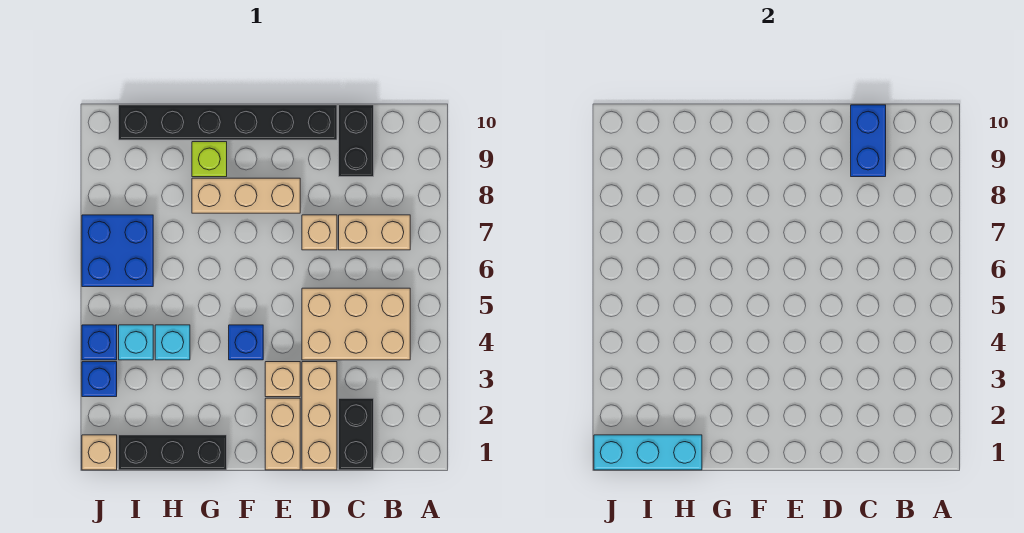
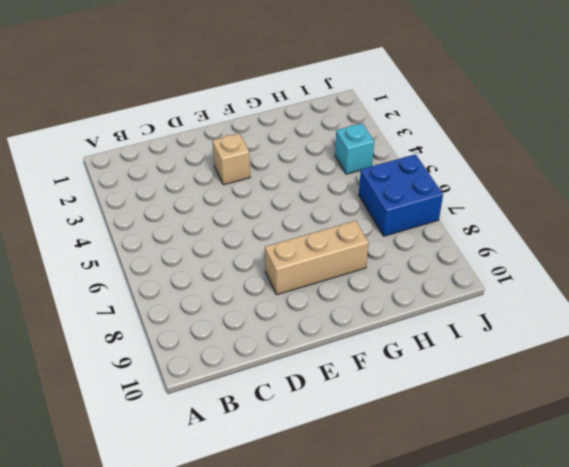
none -> tan brick B4:D5 level 1
none -> tan brick B7:C7 level 1
none -> black brick C1:C2 level 1

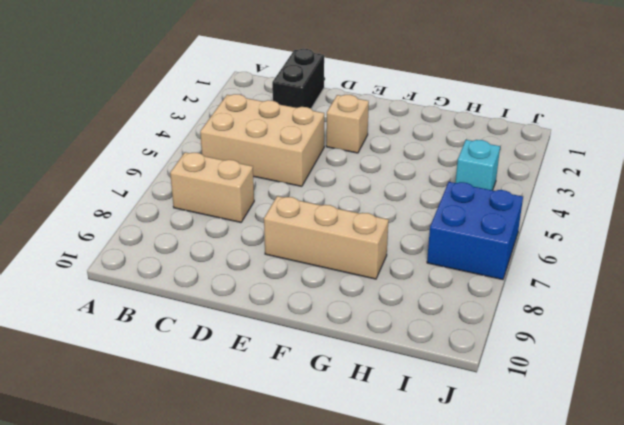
none -> black brick C9:C10 level 1
none -> tan brick D1:D3 level 1
none -> tan brick D7 level 1

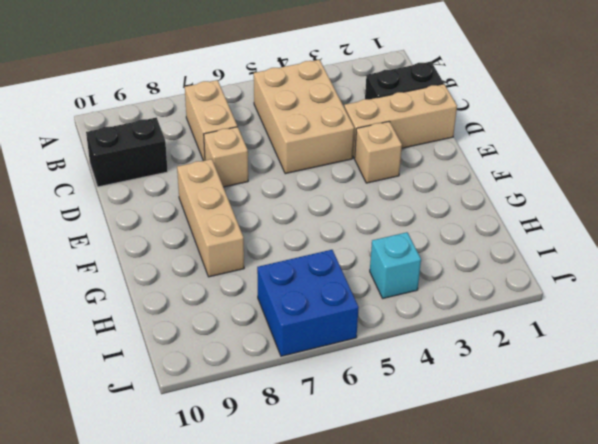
none -> black brick D10:I10 level 1
none -> tan brick E1:E2 level 1
none -> blue brick F4 level 1

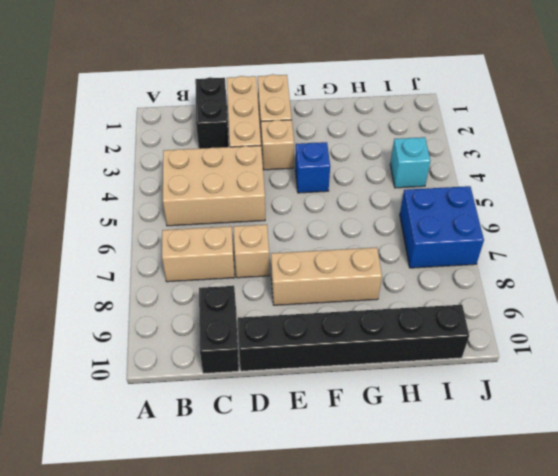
none -> black brick G1:I1 level 1
none -> lime brick G9 level 1
none -> cyan brick H4 level 1

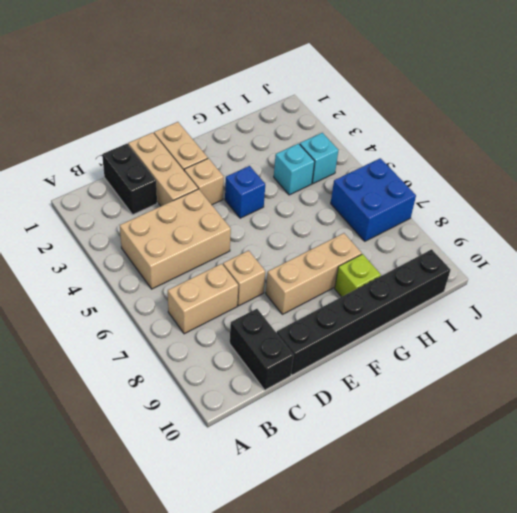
none -> black brick G1:I1 level 1
none -> tan brick J1 level 1
none -> blue brick J3 level 1

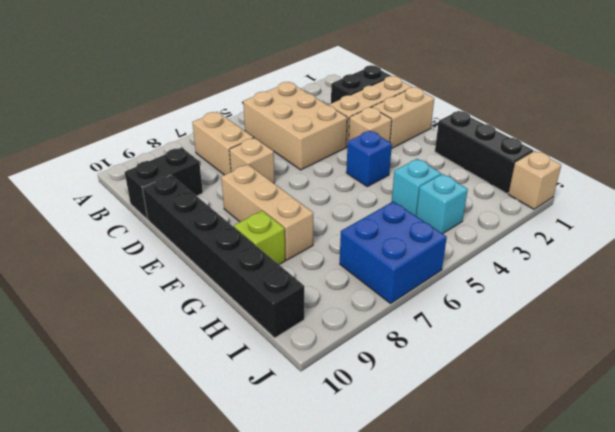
none -> blue brick J3 level 1
none -> blue brick J4 level 1
none -> blue brick C9:C10 level 2

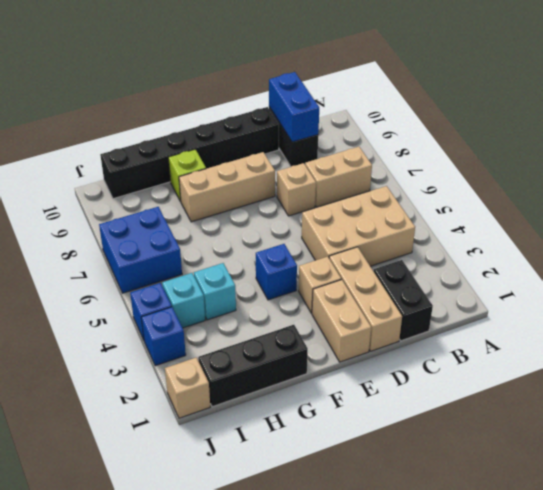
none -> cyan brick H1:J1 level 2

